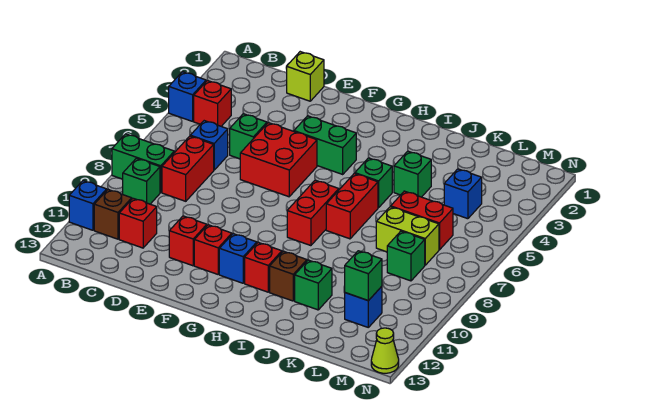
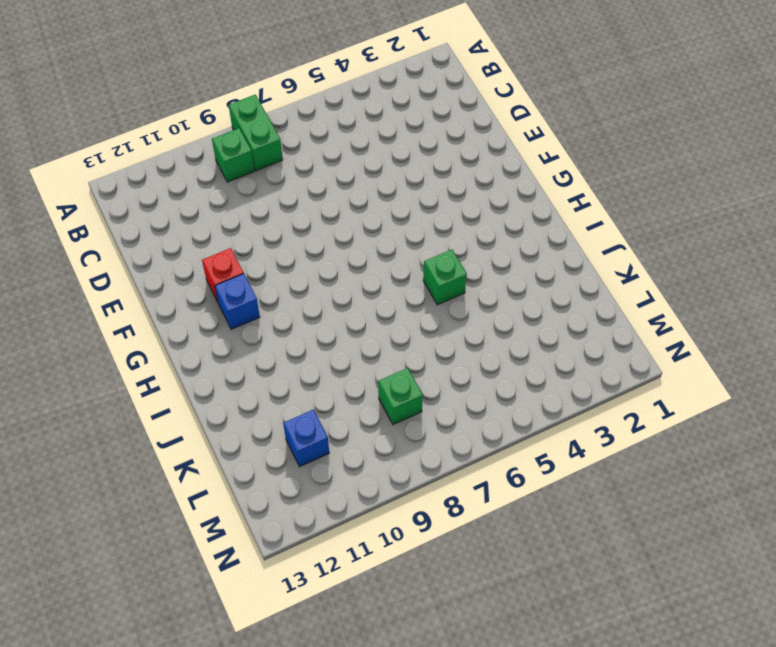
none -> blue brick A4 level 1
none -> blue brick A11 level 1
none -> red brick B4 level 1
none -> brown brick B11 level 1

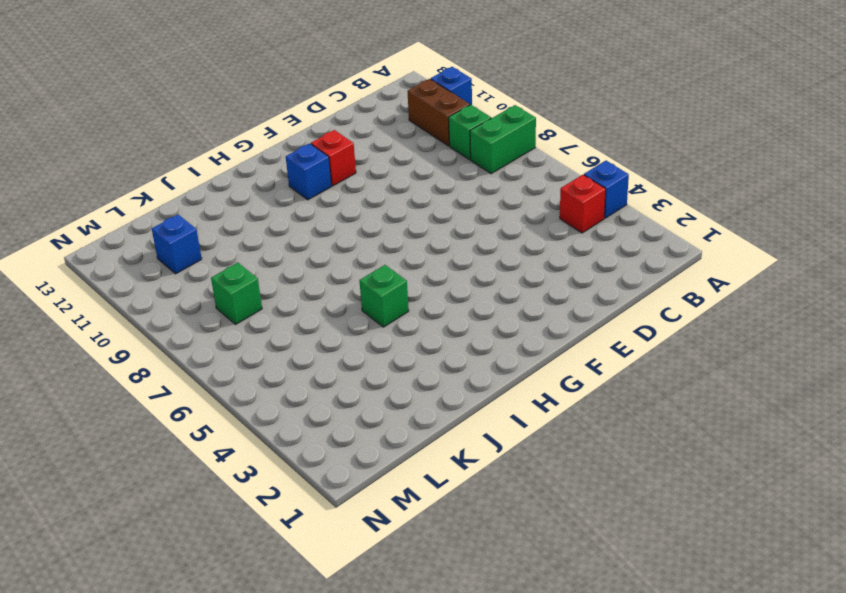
brown brick B10:B11 level 1 -> brown brick B11 level 1
none -> blue brick C6 level 1
none -> red brick C7:C8 level 1
none -> red brick C11 level 1
none -> lime brick D1 level 1

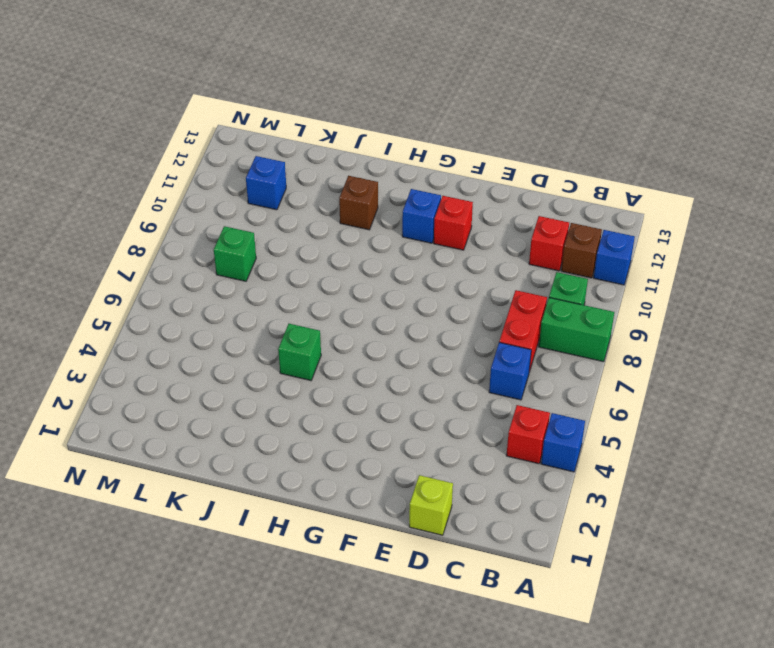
none -> green brick D5 level 1
none -> red brick E5:F6 level 1
none -> red brick E11 level 1
none -> green brick F4:G4 level 1

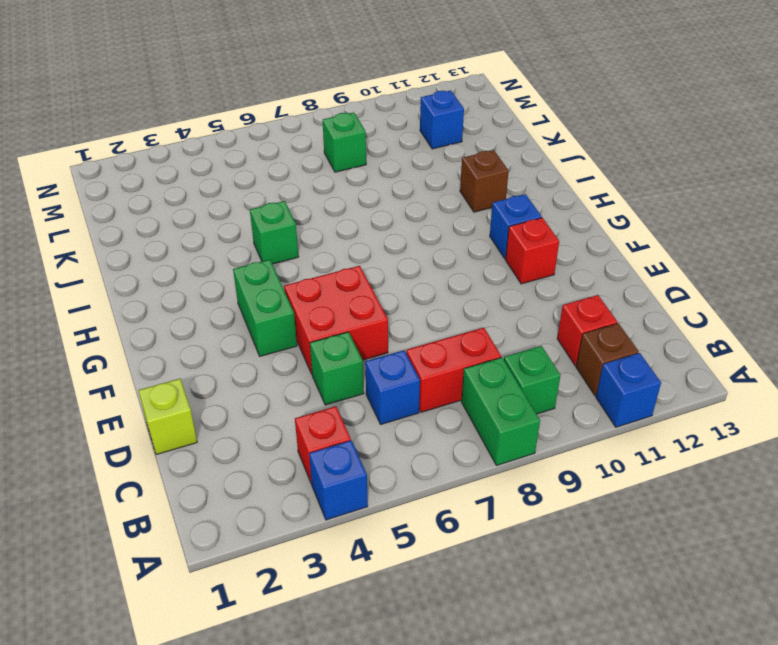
none -> red brick E11 level 1
none -> red brick H7:H8 level 1
none -> red brick H11 level 1
none -> red brick I6:I7 level 1

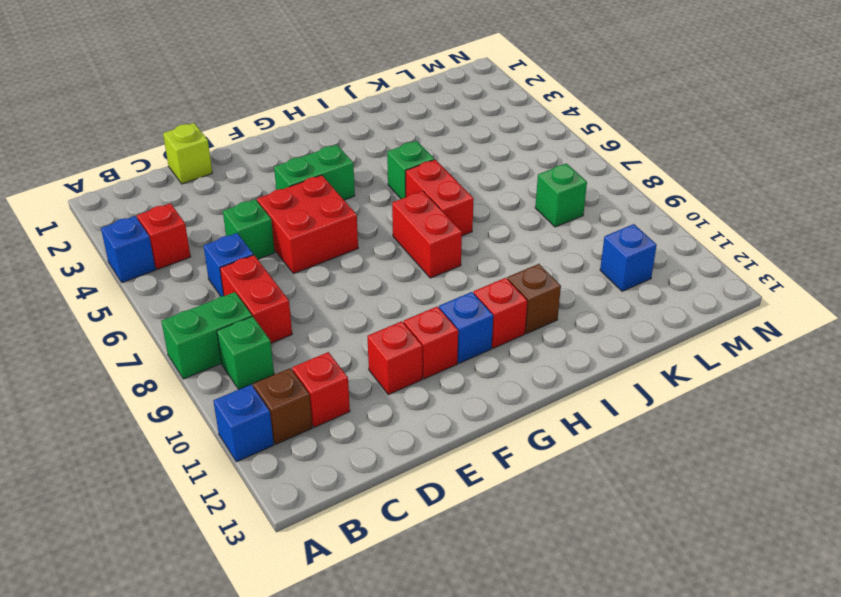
none -> green brick J4 level 1
none -> green brick J11 level 1
none -> red brick K6:L6 level 1
none -> lime brick K7:L7 level 1

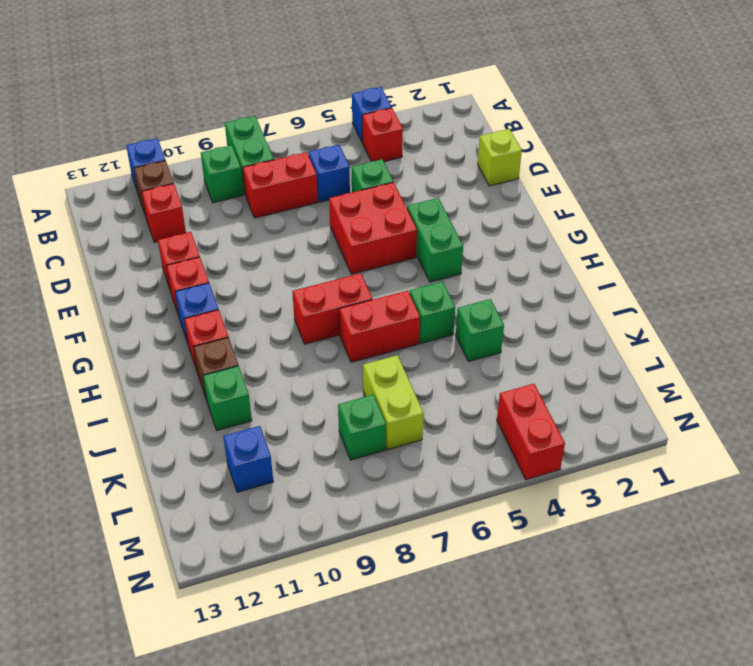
red brick M4:N4 level 1 -> red brick K6:L6 level 1
none -> blue brick L4 level 1
none -> lime cone N13 level 1
none -> green brick L11 level 2

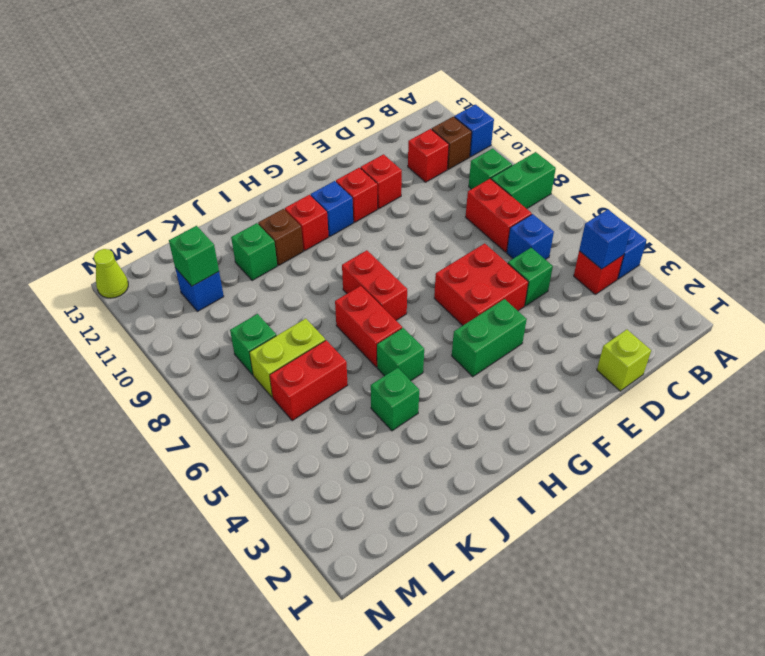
blue brick B4 level 2 -> blue brick L4 level 1

